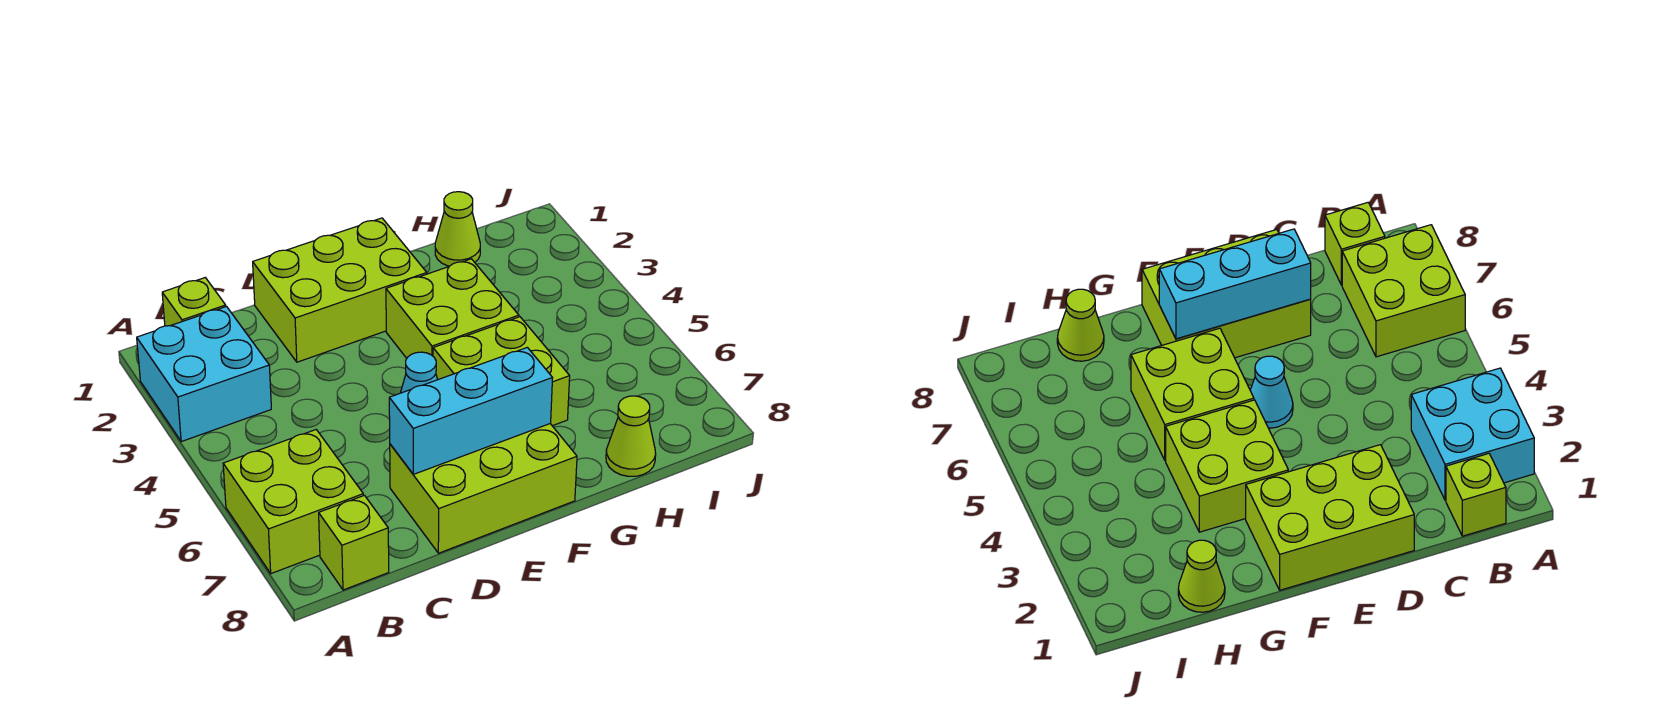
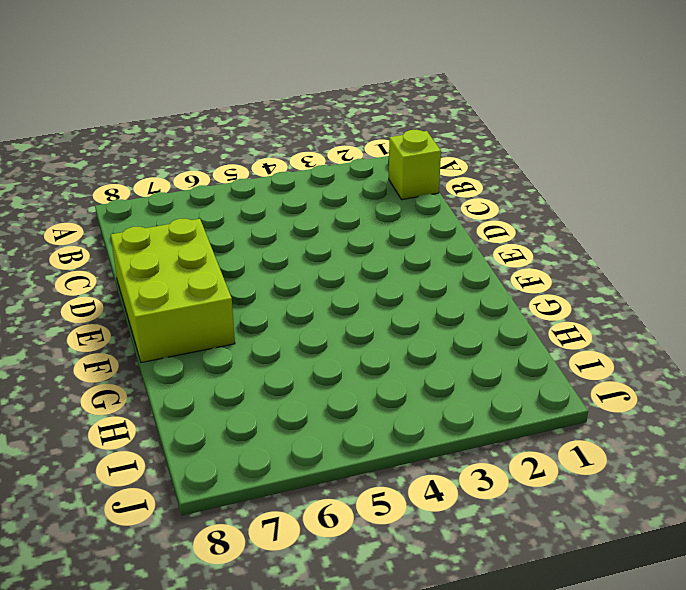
none -> cyan brick A2:B3 level 1
none -> lime brick A6:B7 level 1
none -> lime brick B8 level 1

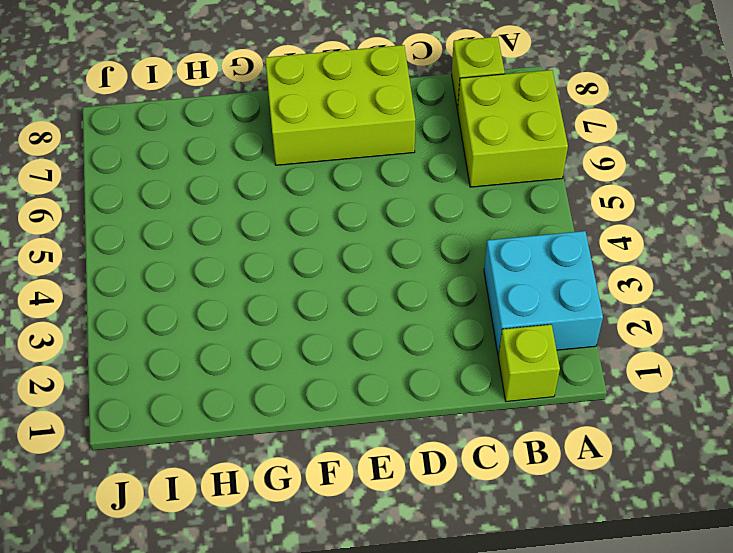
none -> lime brick D1:F2 level 1
none -> cyan cone E5 level 1
none -> lime brick F3:G4 level 1

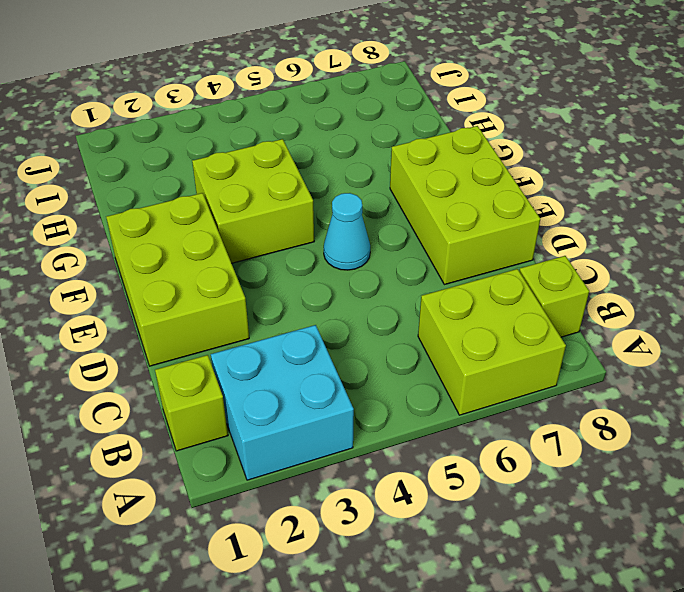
none -> lime brick F5:G6 level 1
none -> lime cone H1 level 1
none -> lime cone H8 level 1

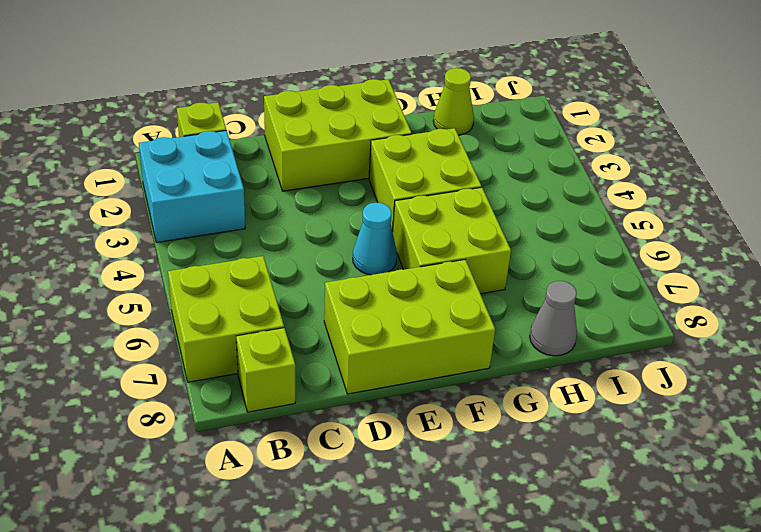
grey cone H8 level 1 -> lime cone H8 level 1
none -> cyan brick D7:F7 level 2

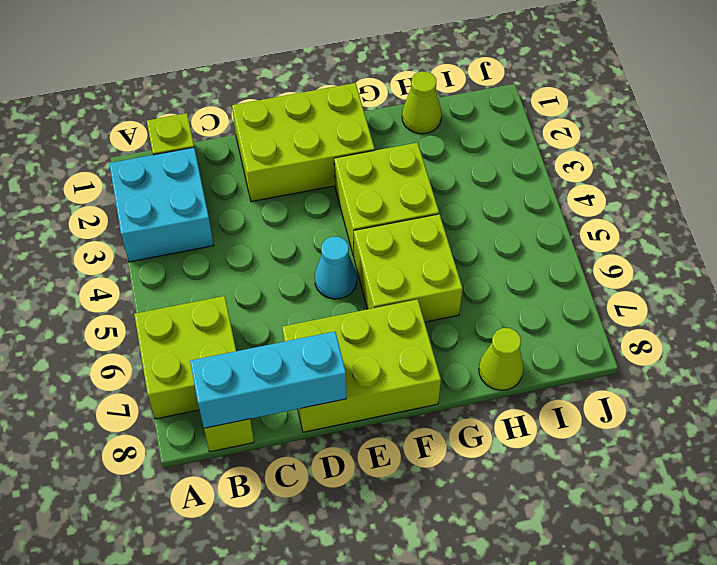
cyan brick B8:D8 level 2 -> cyan brick D7:F7 level 2

